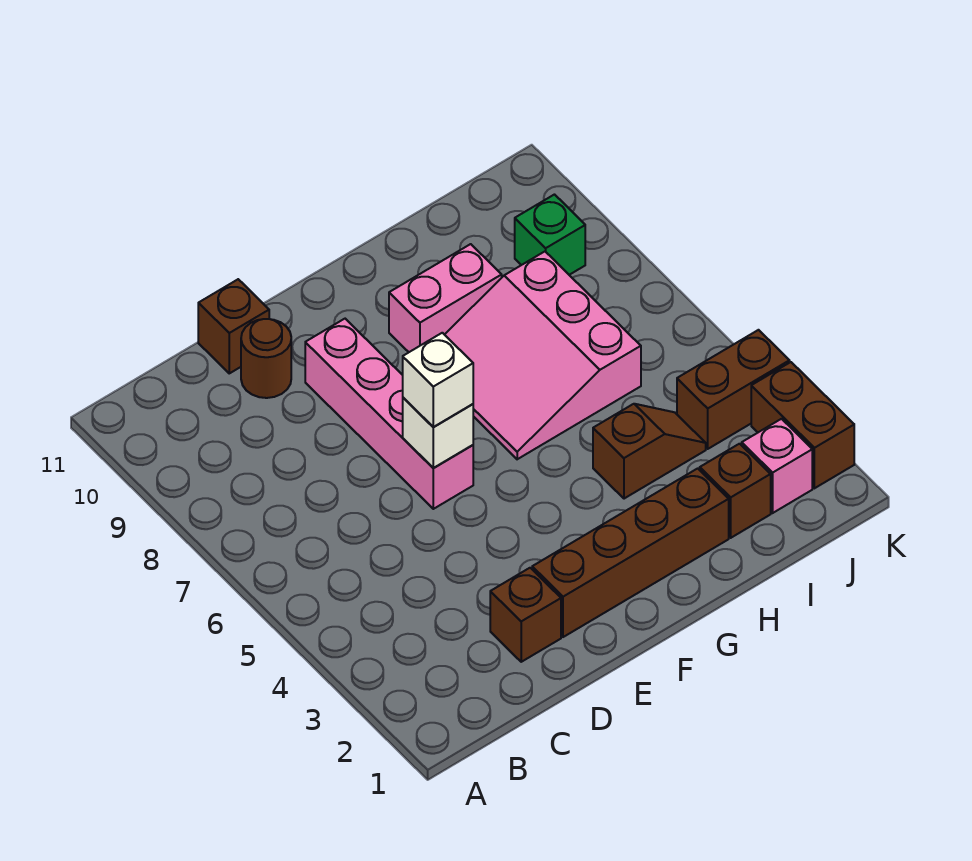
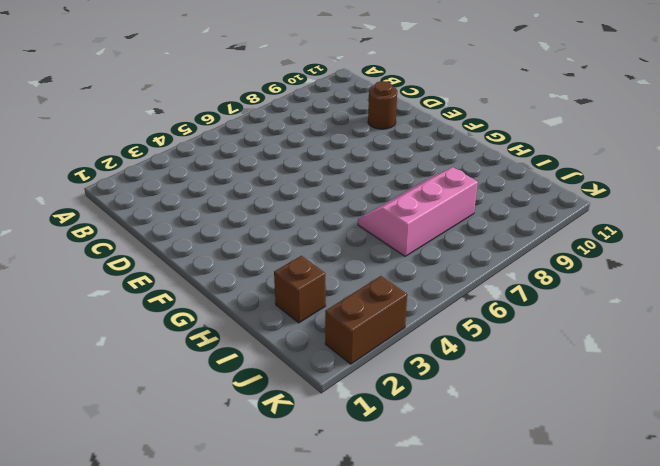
pink slope H6:I8 level 1 top I -> pink slope G6:I8 level 1 top I
none -> brown brick D2 level 1
none -> brown brick D11 level 1
none -> brown brick E2:H2 level 1

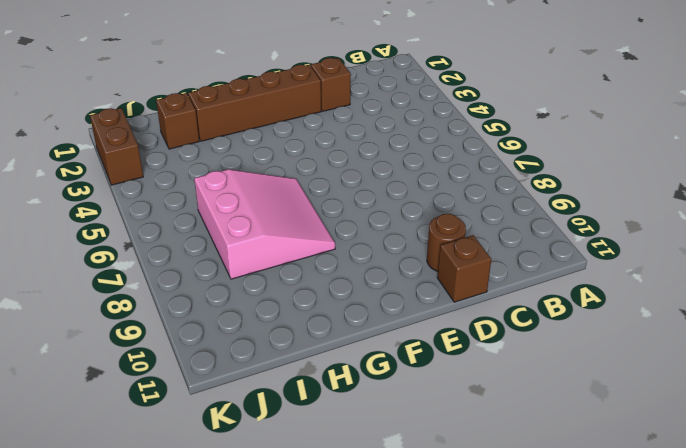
none -> pink brick E6:E9 level 1
none -> pink brick G9:H9 level 1
none -> brown slope H4:I4 level 1 top H

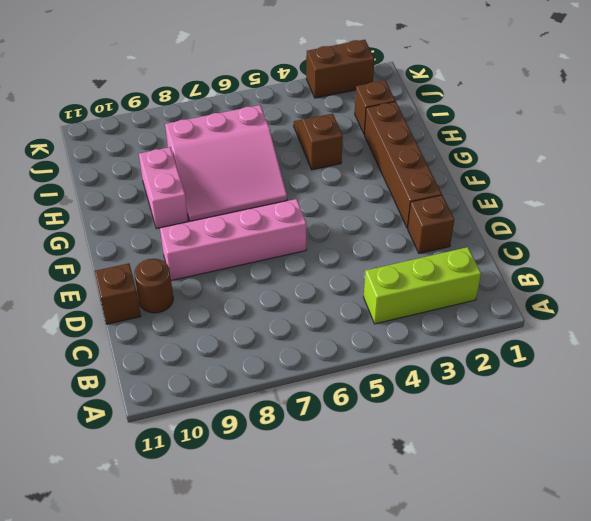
lime brick B2:B4 level 1 -> none
none -> pink brick J2 level 1
none -> brown brick J4:K4 level 1
none -> green brick J9 level 1

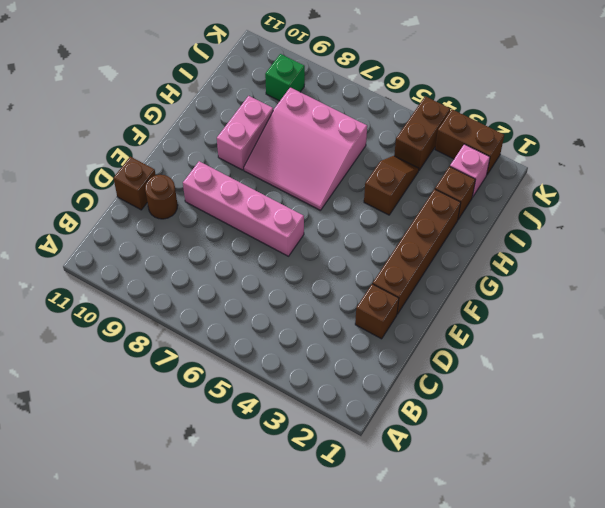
none -> white brick E6 level 2
none -> white brick E6 level 3

